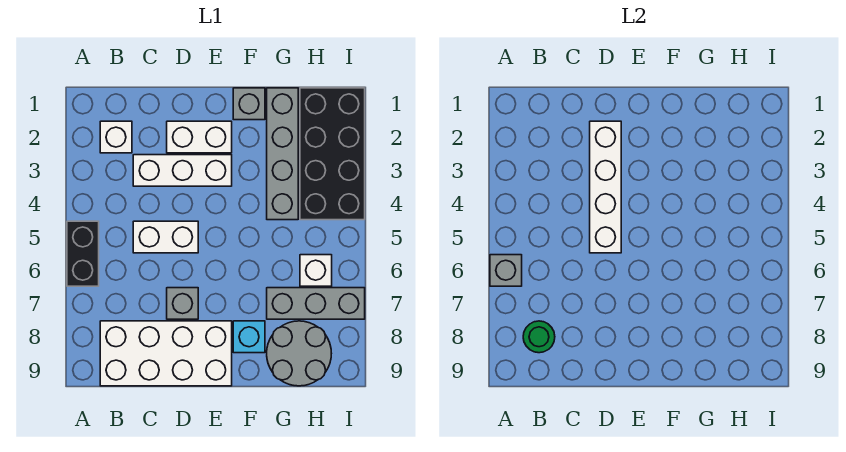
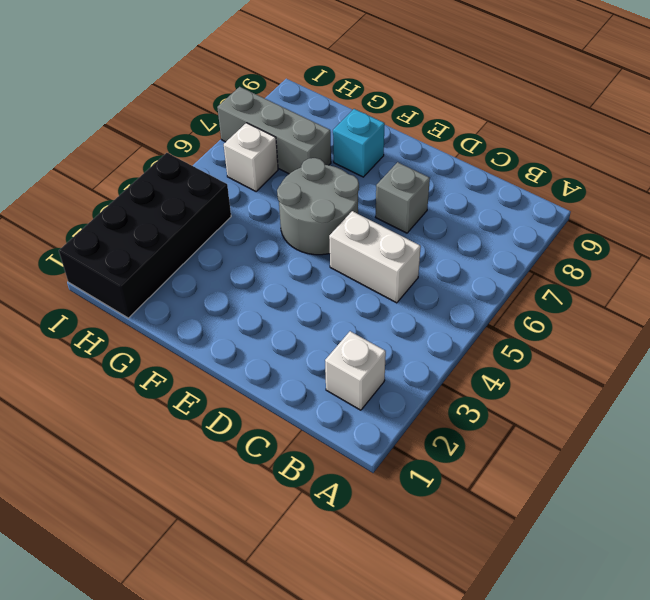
grey round brick E5:F6 level 1 -> grey round brick G8:H9 level 1
none -> black brick A5:A6 level 1
none -> white brick B8:E9 level 1
none -> white brick C3:E3 level 1

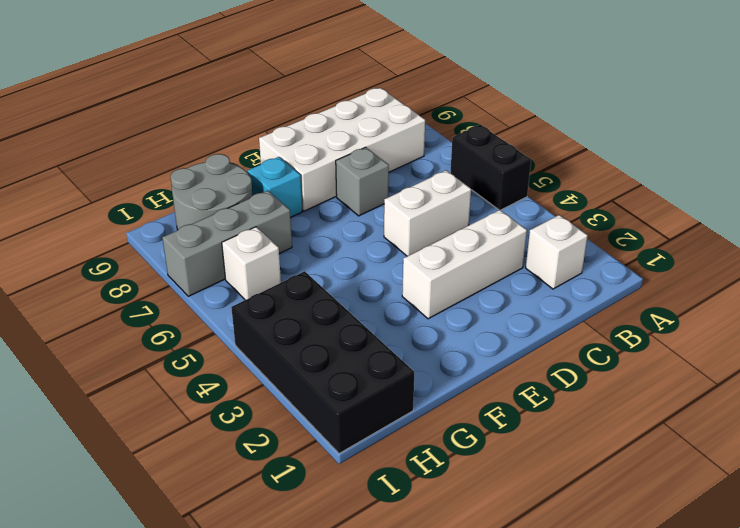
none -> white brick D2:E2 level 1
none -> grey brick F1 level 1
none -> grey brick G1:G4 level 1

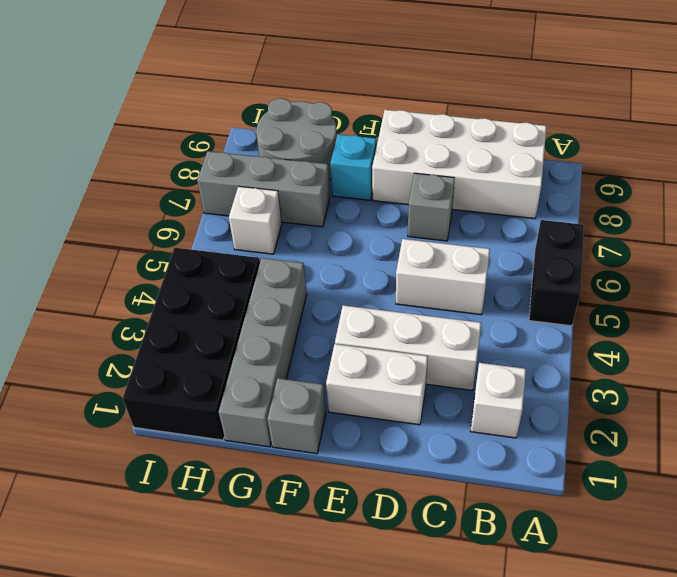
none -> grey brick A6 level 2
none -> green round brick B8 level 2
none -> white brick D2:D5 level 2

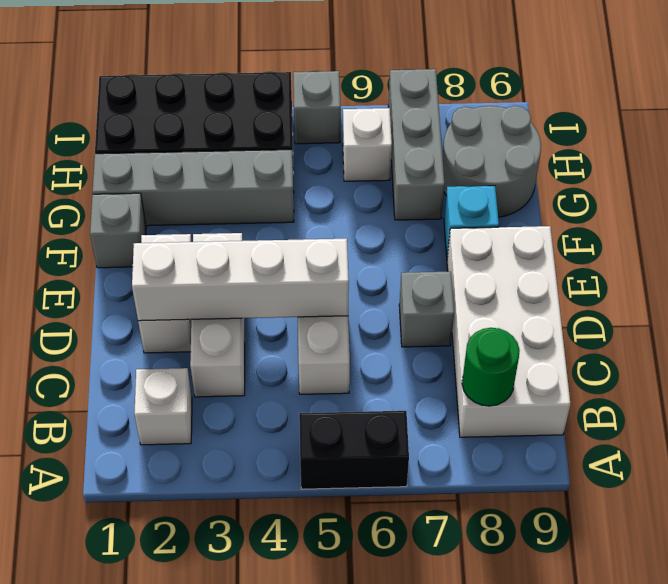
grey brick I5 level 1 -> grey brick A6 level 2

